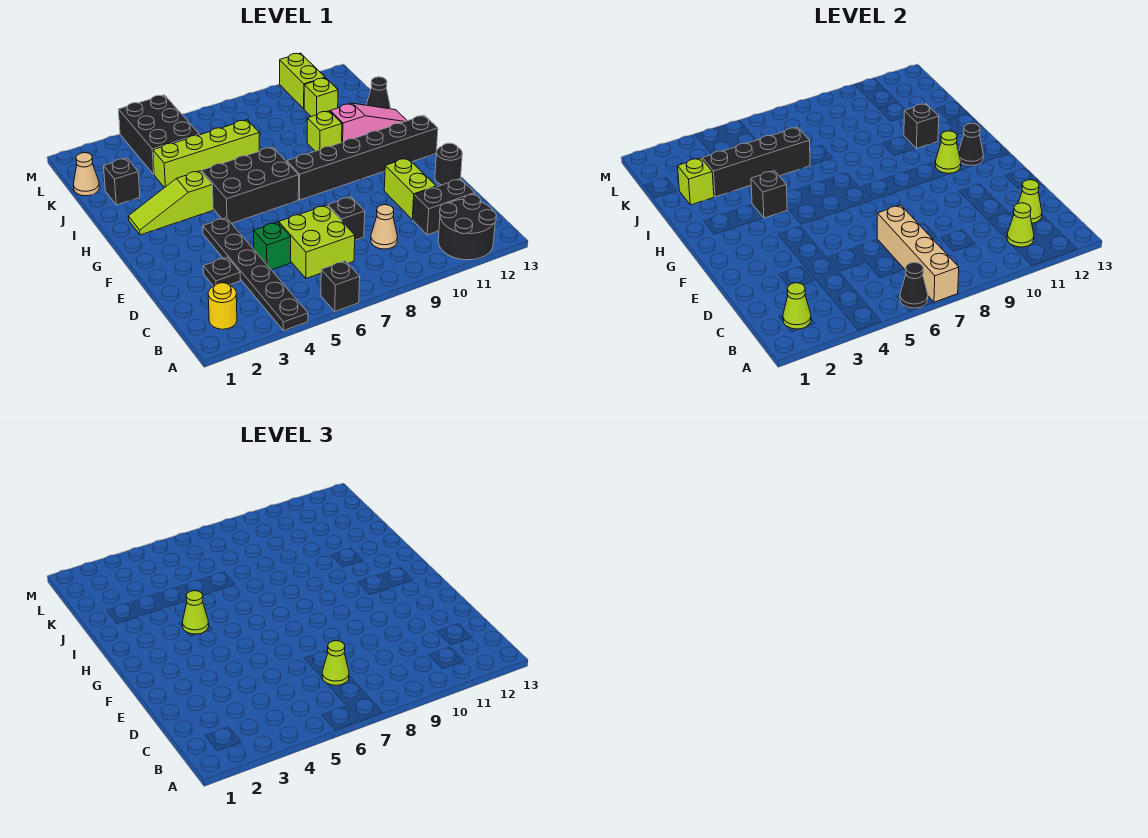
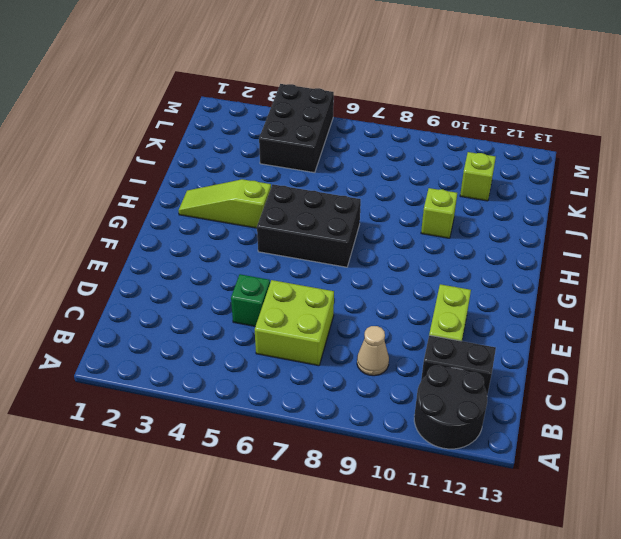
none -> black plate A4:F4 level 1
none -> black brick A6 level 1
none -> yellow round brick B2 level 1
none -> black plate D3 level 1

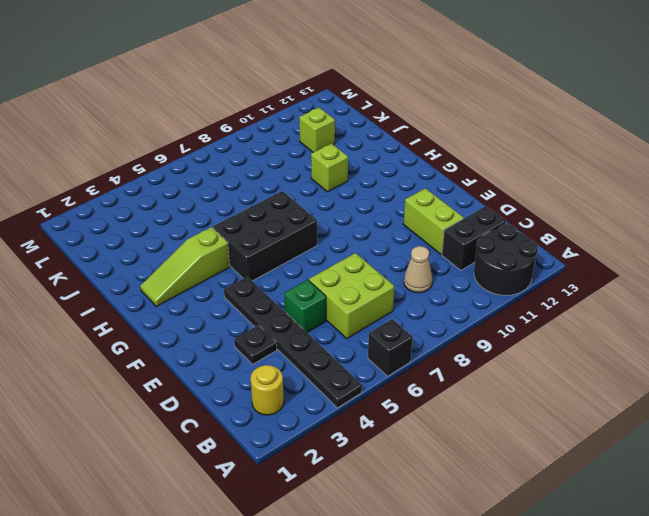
none -> black brick D8 level 1
none -> black round brick E13 level 1
none -> black brick G8:G13 level 1
none -> pink slope I11:I13 level 1 top 11

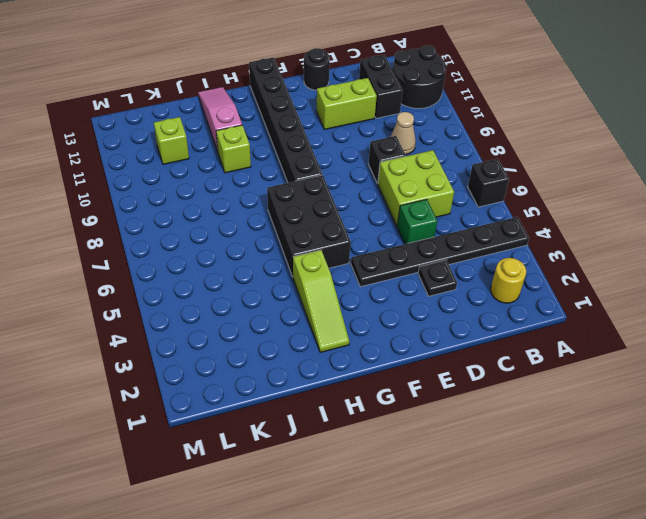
none -> black brick J2 level 1
none -> lime brick J4:J7 level 1
none -> black cone J13 level 1
none -> tan cone K1 level 1

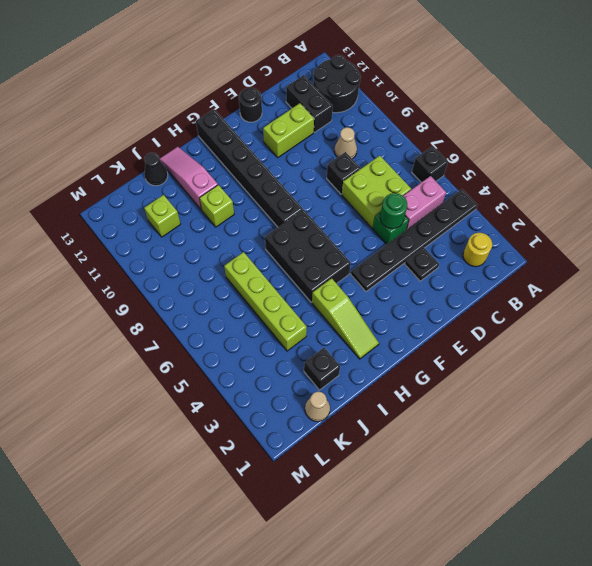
pink brick B5:C5 level 1 -> none
green round brick D5 level 2 -> none
none -> black brick K4:M5 level 1
none -> lime brick L11:M11 level 1
none -> black cone A6 level 2
none -> tan brick A7:D7 level 2

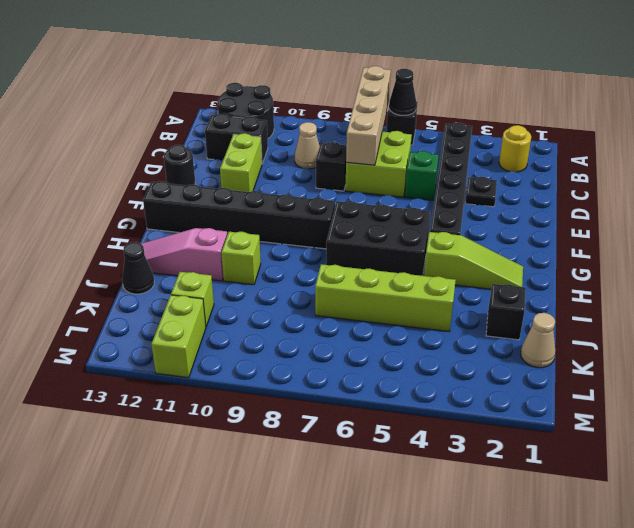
none -> black brick K4:M5 level 1
none -> lime cone B2 level 2
none -> lime cone B11 level 2
none -> lime cone C12 level 2

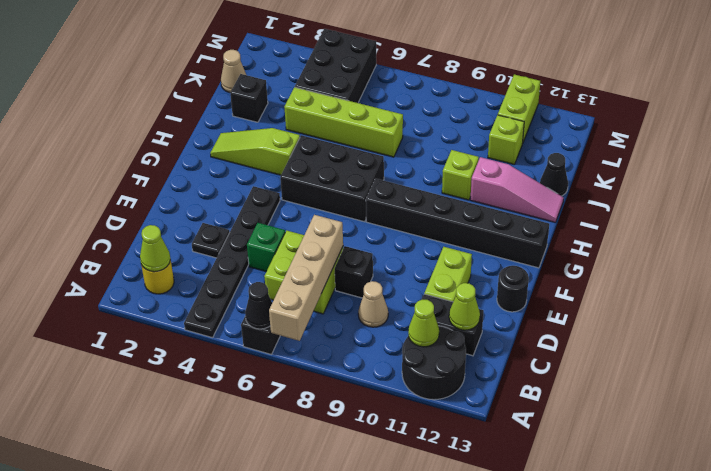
none -> lime cone G11 level 2
none -> black cone G12 level 2
none -> black brick H4 level 2
none -> black brick I11 level 2

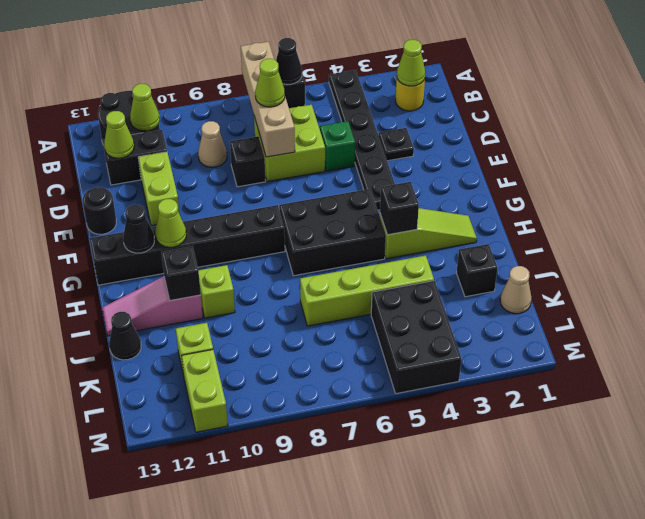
none -> lime brick J2 level 2
none -> black brick J3:J6 level 2
none -> lime cone H4 level 3

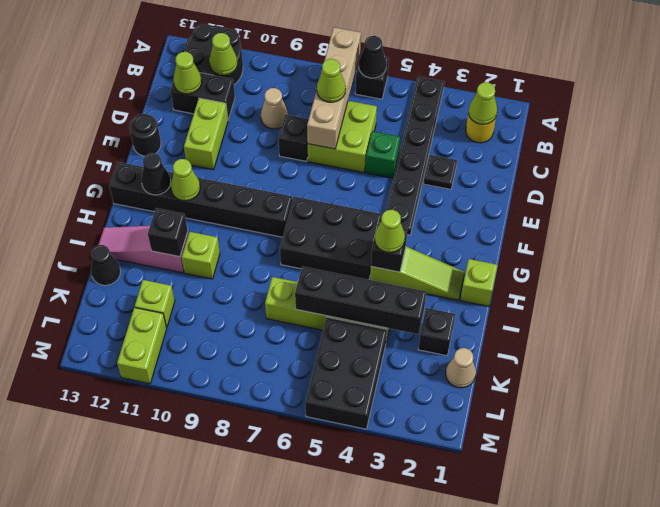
lime brick H1 level 1 -> lime brick J2 level 2

